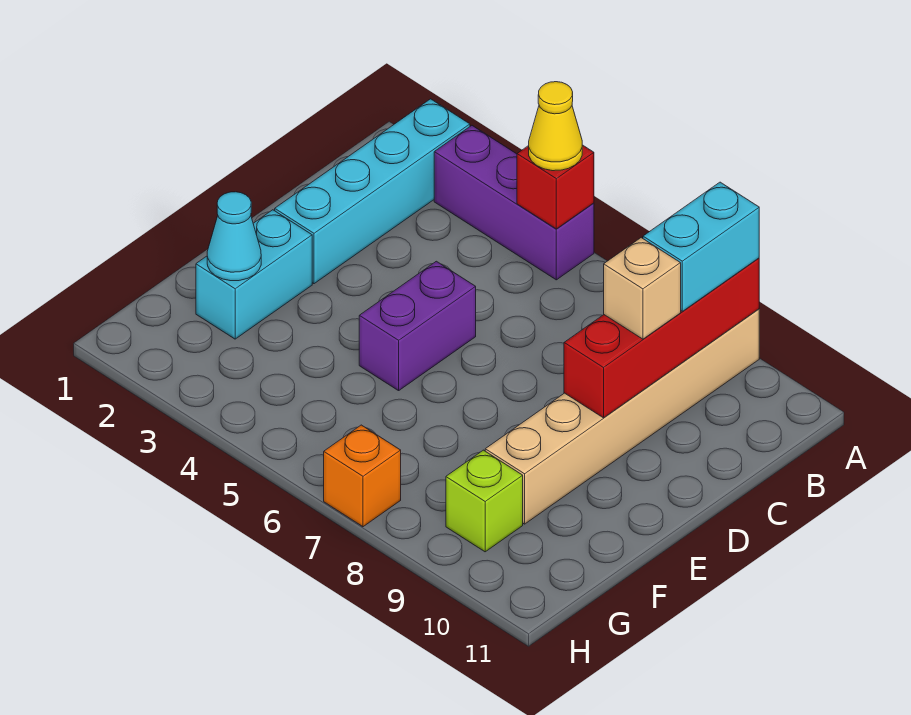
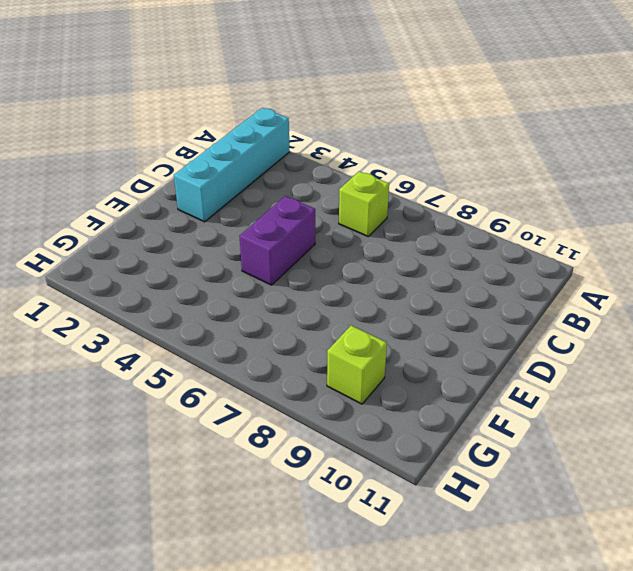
lime brick B6 level 1 -> none
none -> purple brick A3:A5 level 1
none -> tan brick A9:F9 level 1
none -> cyan brick E2:F2 level 1

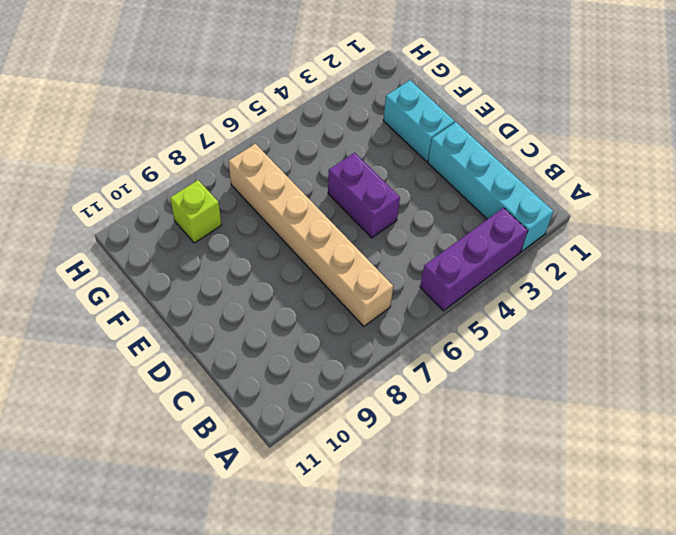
tan brick B7:G7 level 1 -> tan brick A9:F9 level 1
none -> orange brick H7 level 1
none -> red brick A5 level 2
none -> red brick A9:D9 level 2

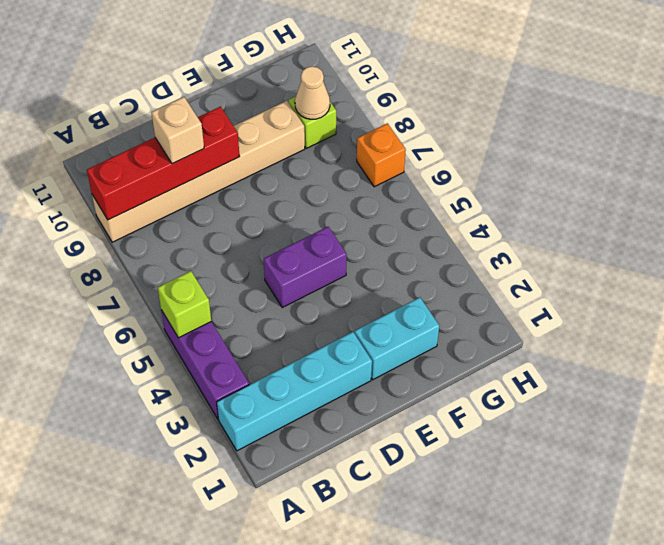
lime brick A5 level 2 -> red brick A5 level 2
tan cone G9 level 2 -> none
none -> cyan cone F2 level 2
none -> yellow cone A5 level 3
none -> cyan brick A9:B9 level 3

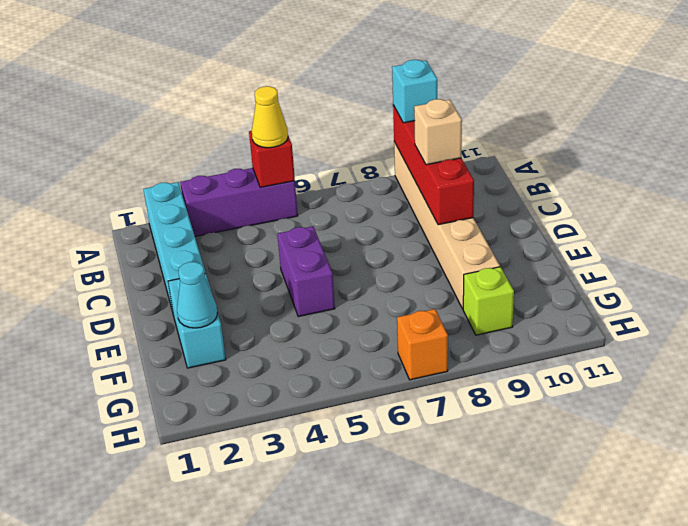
cyan brick A9 level 3 -> cyan brick A9:B9 level 3

